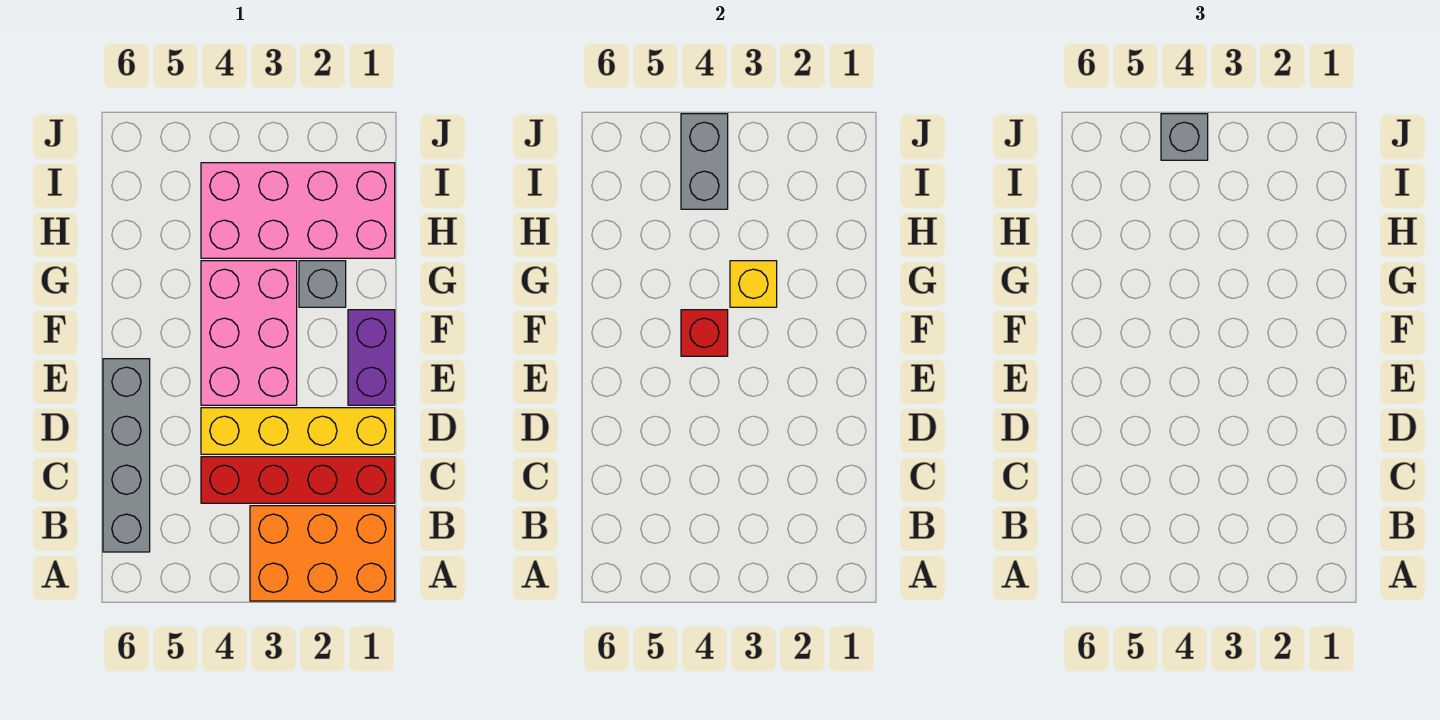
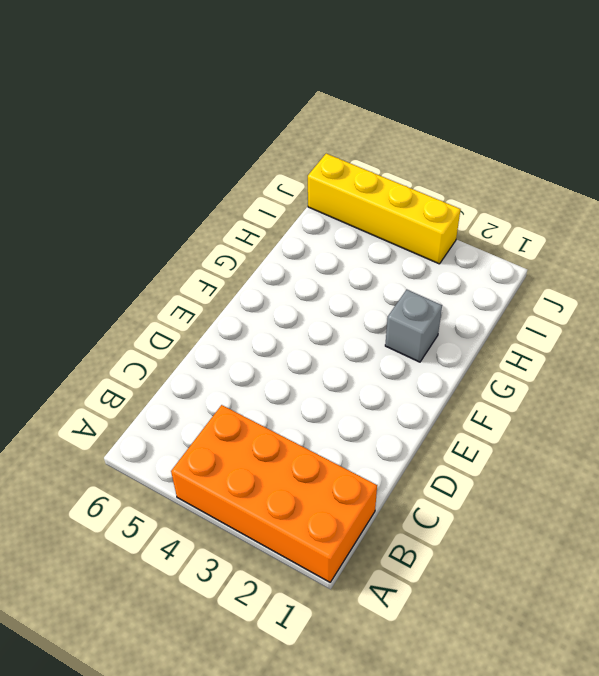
orange brick A1:B4 level 1 -> orange brick A1:B3 level 1
yellow brick J3:J6 level 1 -> yellow brick D1:D4 level 1
none -> grey brick B6:E6 level 1
none -> red brick C1:C4 level 1
none -> purple brick E1:F1 level 1

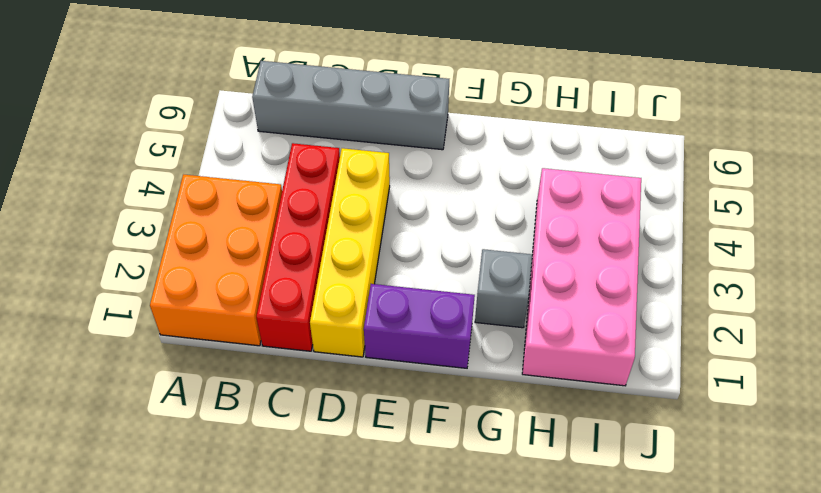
none -> pink brick E3:G4 level 1
none -> red brick F4 level 2
none -> yellow brick G3 level 2

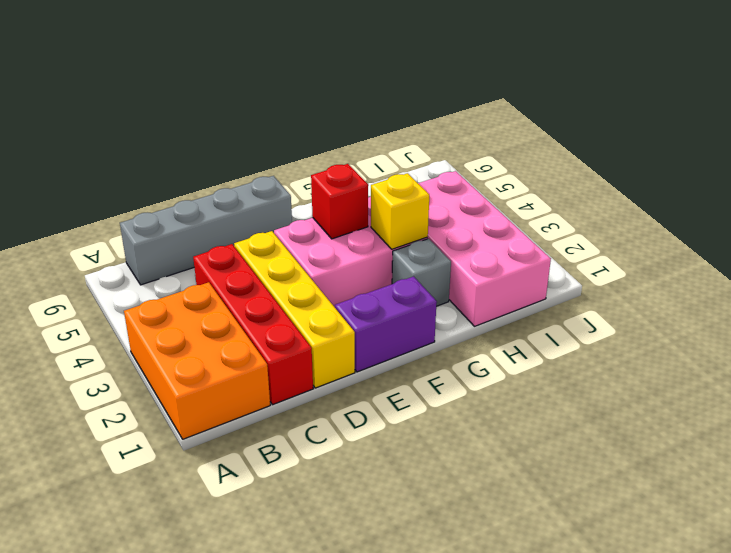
none -> grey brick I4:J4 level 2
none -> grey brick J4 level 3

